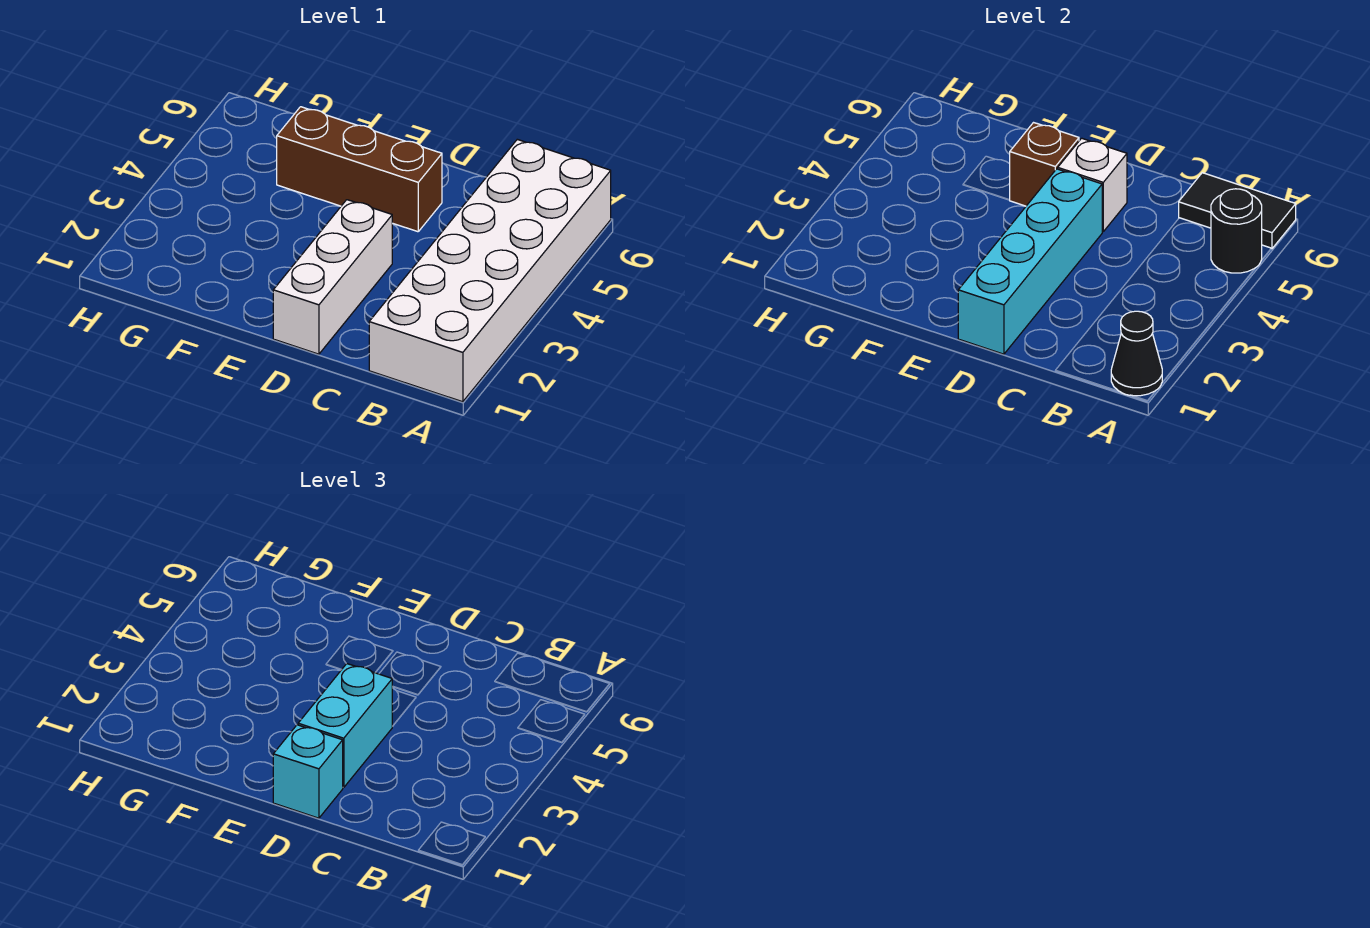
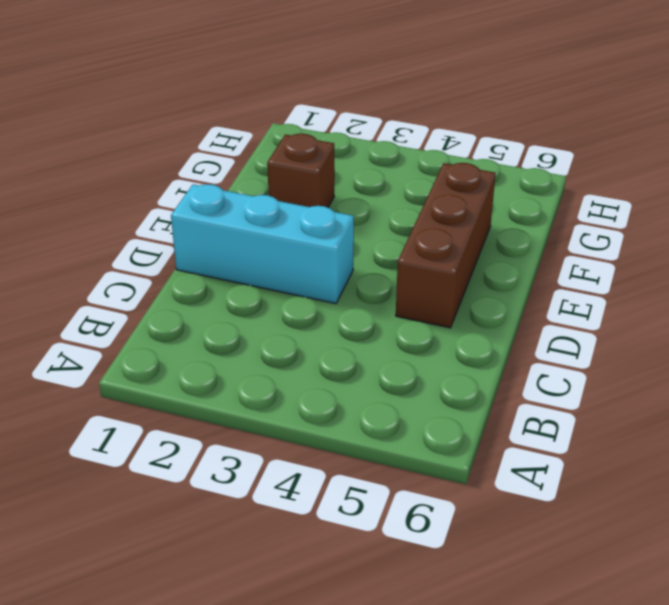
cyan brick D1:D3 level 1 -> white brick D1:D3 level 1
brown brick F2 level 1 -> brown brick E5 level 2
none -> white brick A1:B6 level 1
none -> black cone A1 level 2

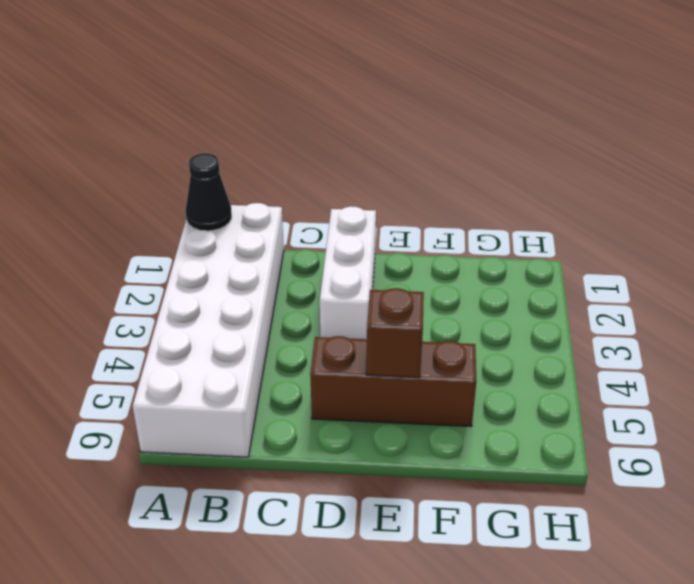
none -> black round brick A5 level 2
none -> black tile A6:B6 level 2

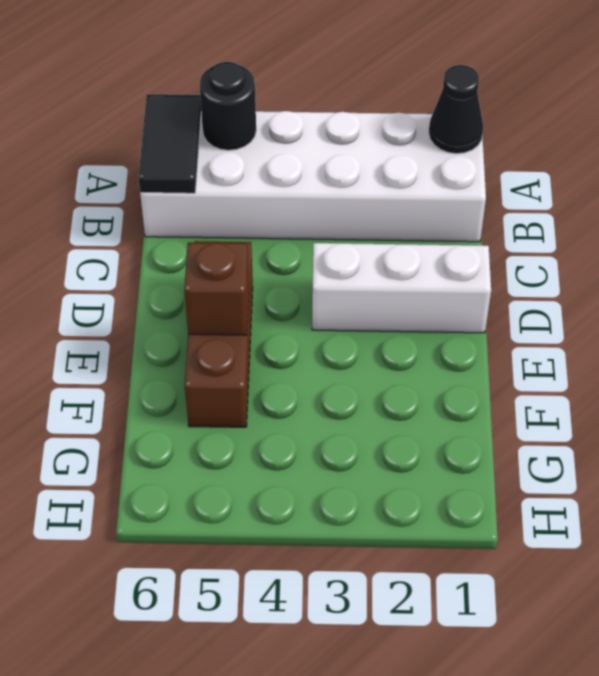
none -> cyan brick D1:D4 level 2
none -> white brick D5 level 2

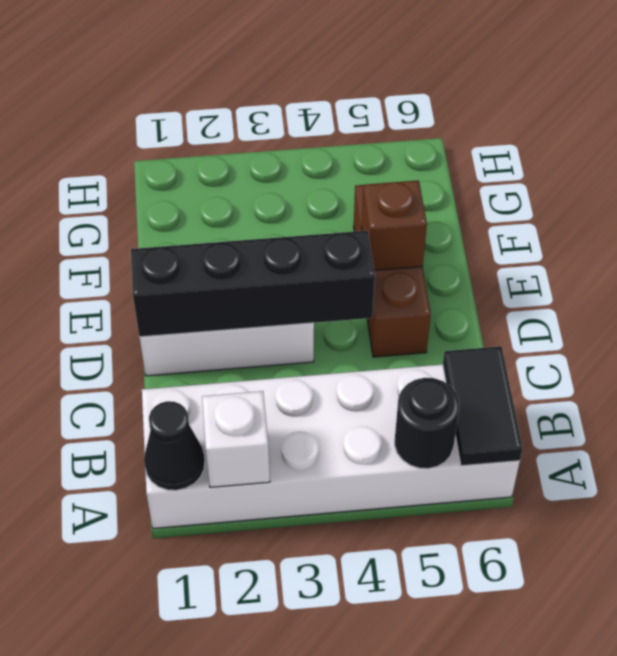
white brick A2 level 2 -> white brick D5 level 2
black brick D1:D4 level 2 -> cyan brick D1:D4 level 2
none -> cyan brick D1 level 3
none -> cyan brick D2:D3 level 3

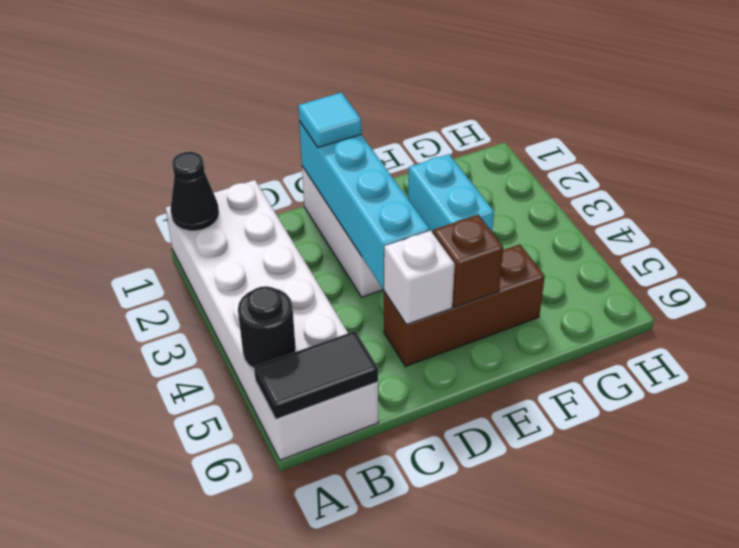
cyan tile D1 level 3 -> cyan brick D1 level 3
cyan brick F2:F3 level 1 -> cyan brick D2:D3 level 3

